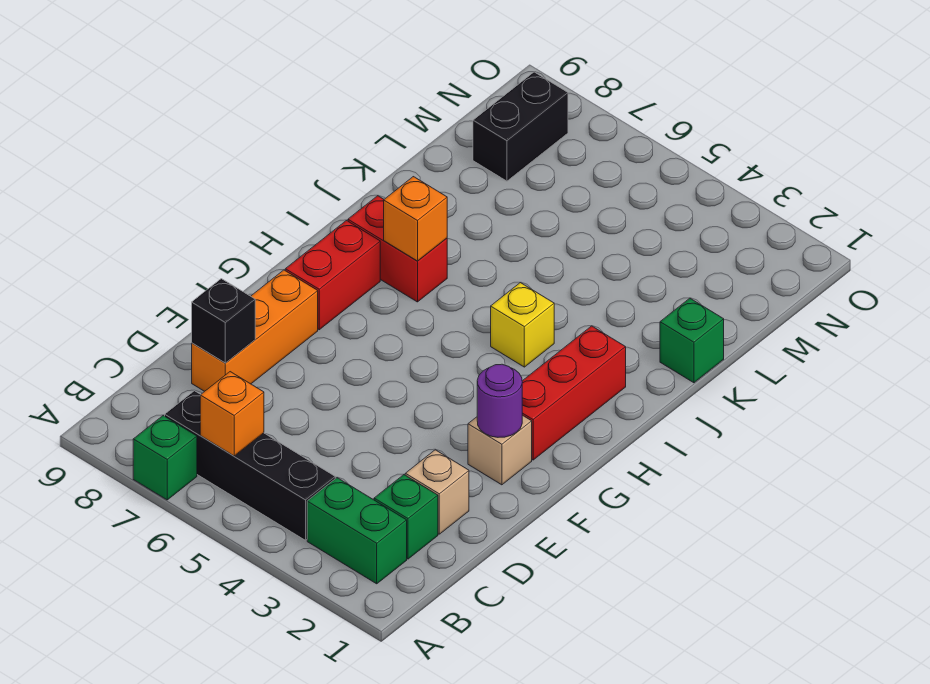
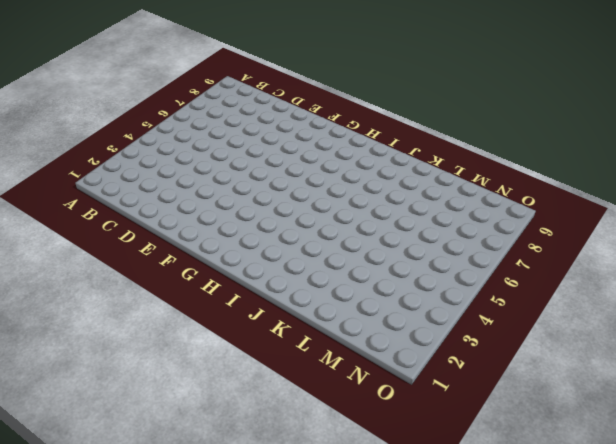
none -> green brick A7 level 1
none -> green brick B2:B3 level 1
none -> black brick B4:B7 level 1

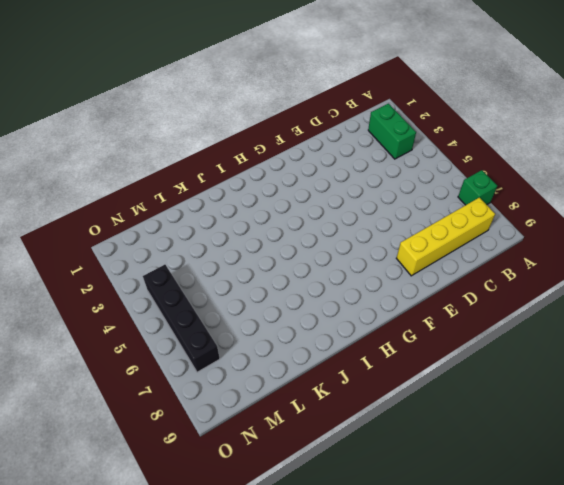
yellow brick B8:E8 level 1 -> orange brick D8:F8 level 1
black brick N4:N7 level 1 -> black brick B4:B7 level 1
none -> green brick C2 level 1
none -> tan brick D2 level 1
none -> tan brick F2 level 1

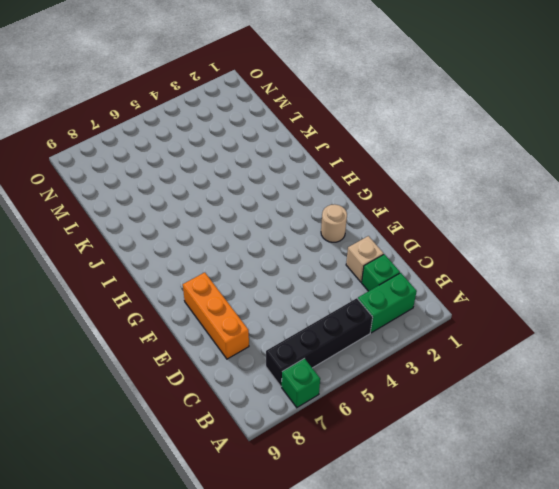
tan round brick F2 level 1 -> tan brick F2 level 1
none -> red brick G2:I2 level 1
none -> red brick G8:H8 level 1
none -> yellow brick I4 level 1

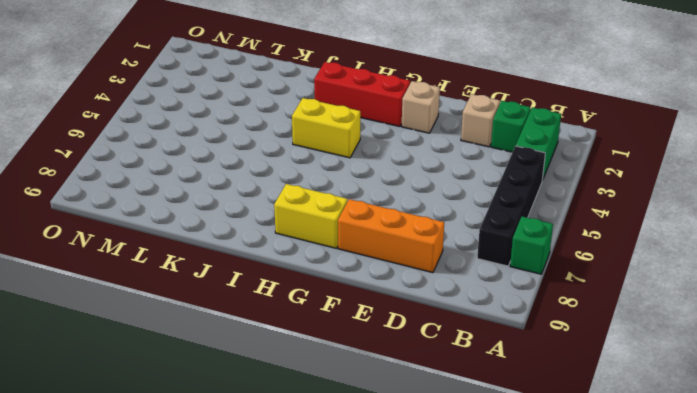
yellow brick G8:H8 level 1 -> red brick G8:H8 level 1
yellow brick H4:I4 level 1 -> yellow brick I4 level 1
none -> red brick I7:I8 level 1
none -> green brick K1 level 1
none -> black brick M8:N8 level 1

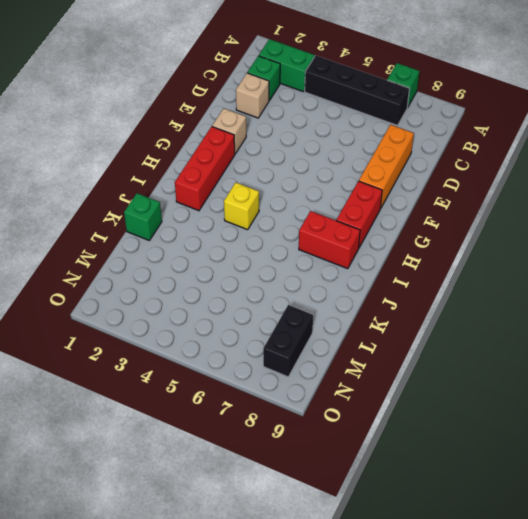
none -> orange brick B6 level 2
none -> black brick D8 level 2
none -> purple round brick F2 level 2

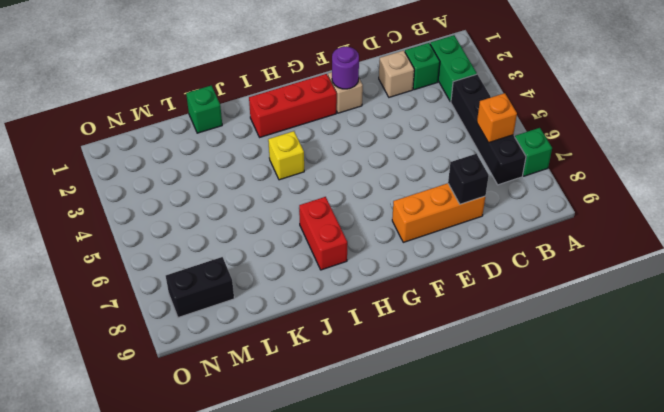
none -> red brick G8:H8 level 1
none -> orange brick I7 level 2

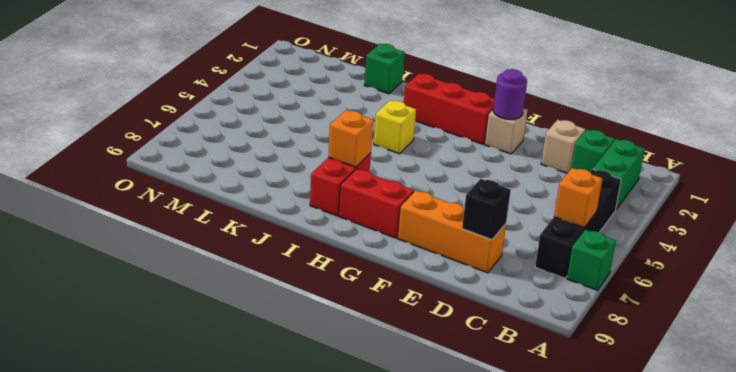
none -> black brick M8:N8 level 1

